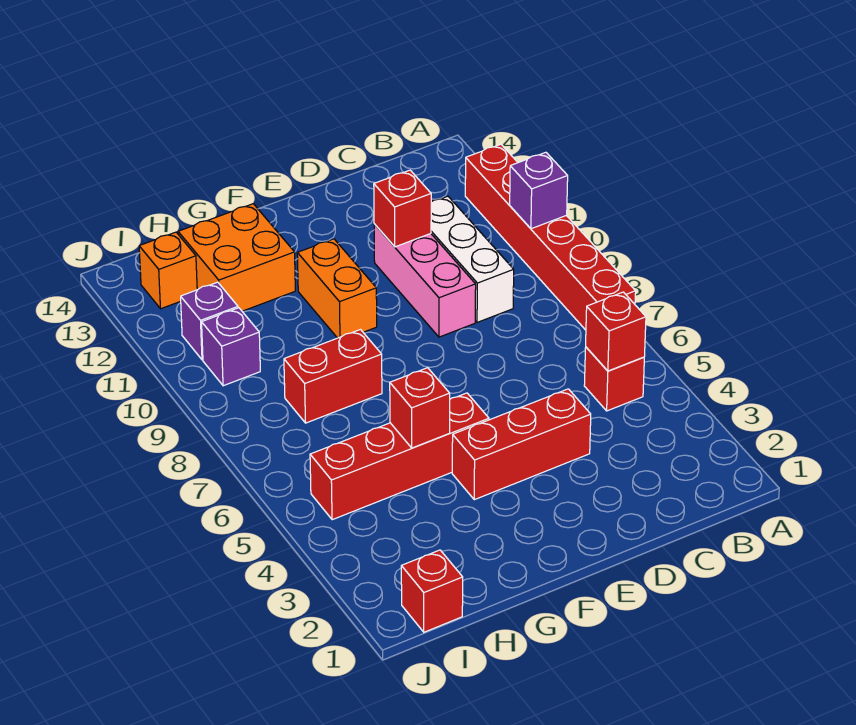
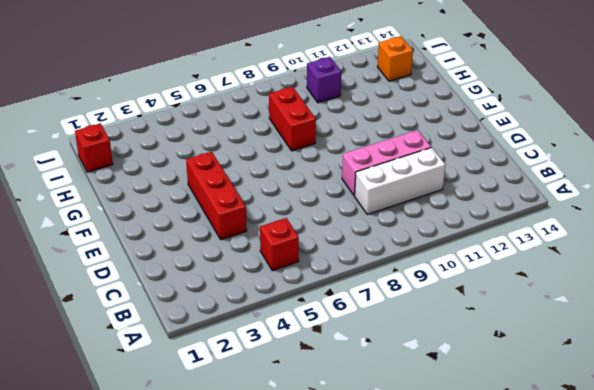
none -> red brick A7:A12 level 1
none -> red brick F5:I5 level 1
none -> orange brick F10:F11 level 1

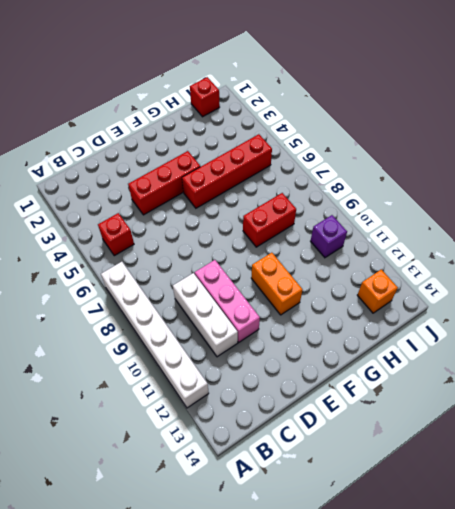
white brick A7:A12 level 1 -> red brick A7:A12 level 1
none -> orange brick G12:H13 level 1
none -> purple brick I11 level 1
none -> purple brick A10 level 2

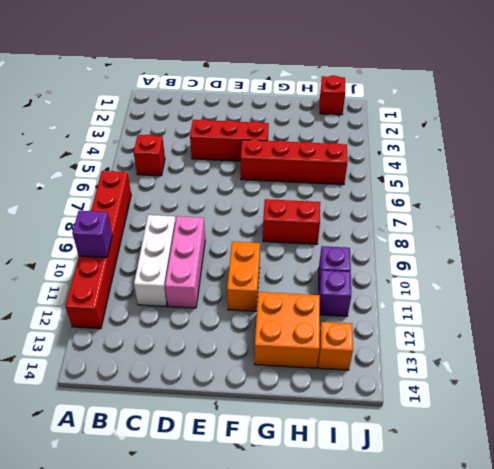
none -> red brick B5 level 2
none -> red brick D11 level 2
none -> red brick G5 level 2

